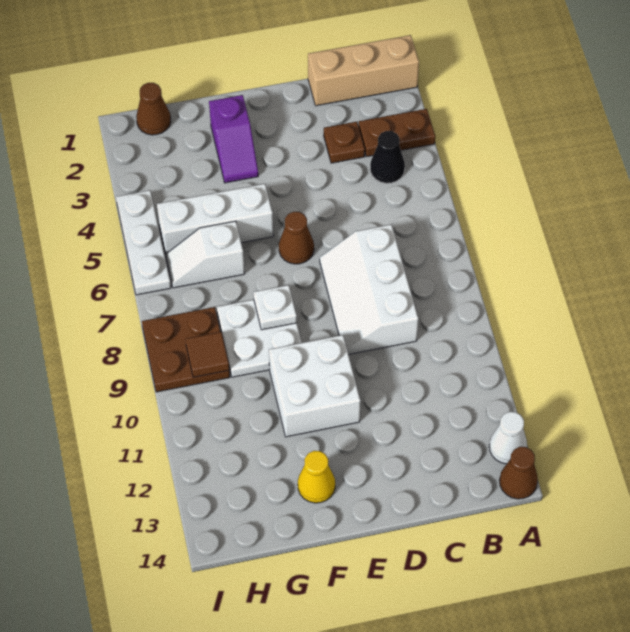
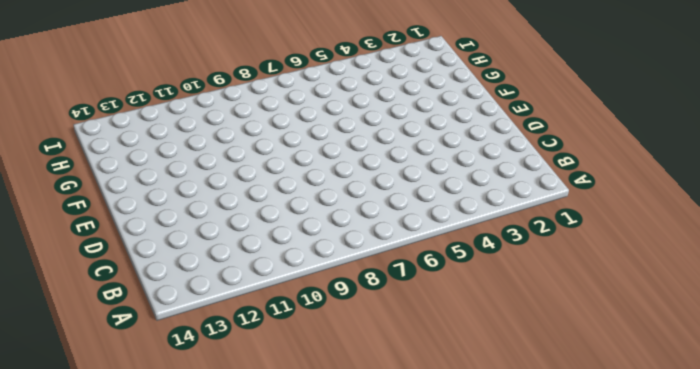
none -> tan brick A1:C1 level 1
none -> brown plate A3:B3 level 1
none -> white cone A13 level 1

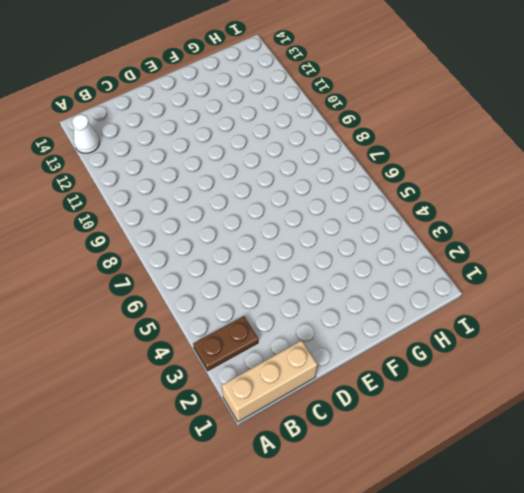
none -> brown cone A14 level 1
none -> black cone B4 level 1
none -> brown plate C3 level 1

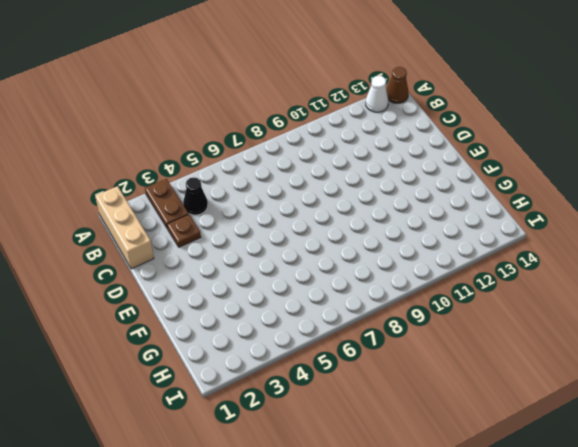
none -> white slope C7:D9 level 1 top C
none -> brown cone E6 level 1
none -> white brick E10:F11 level 1

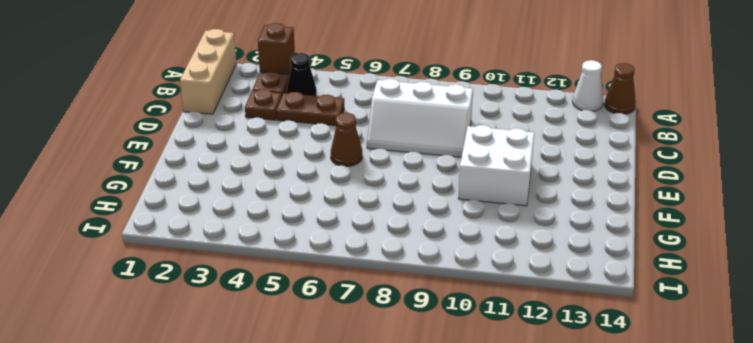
brown brick A3 level 2 -> none
brown plate C4:C5 level 1 -> none
none -> purple slope F2:F3 level 1 top 2
none -> white brick F5:H5 level 1
none -> white plate F8:G9 level 1

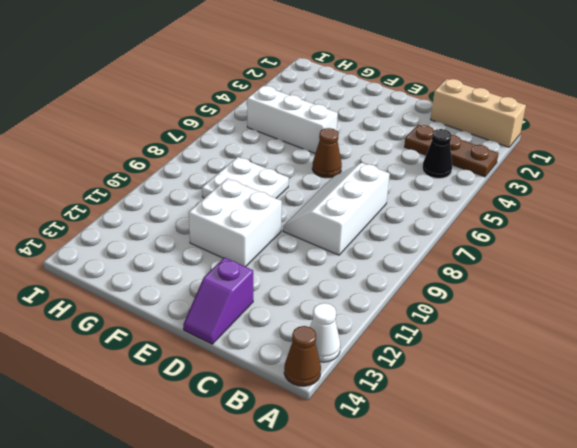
purple slope D13:D14 level 1 top 13 -> purple slope F2:F3 level 1 top 2
none -> yellow cone F13 level 1
none -> white slope G6:H6 level 1 top G
none -> brown cone H1 level 1

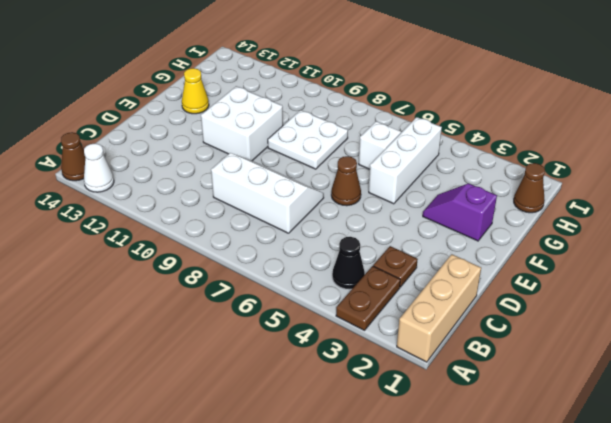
none -> brown plate H8:I9 level 1
none -> white plate I4:I6 level 1
none -> white plate F8 level 2

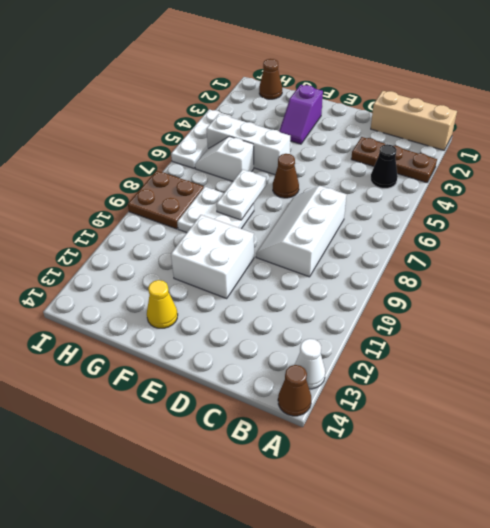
white plate F7:F8 level 2 -> white plate F8 level 2
none -> brown tile H9 level 2

